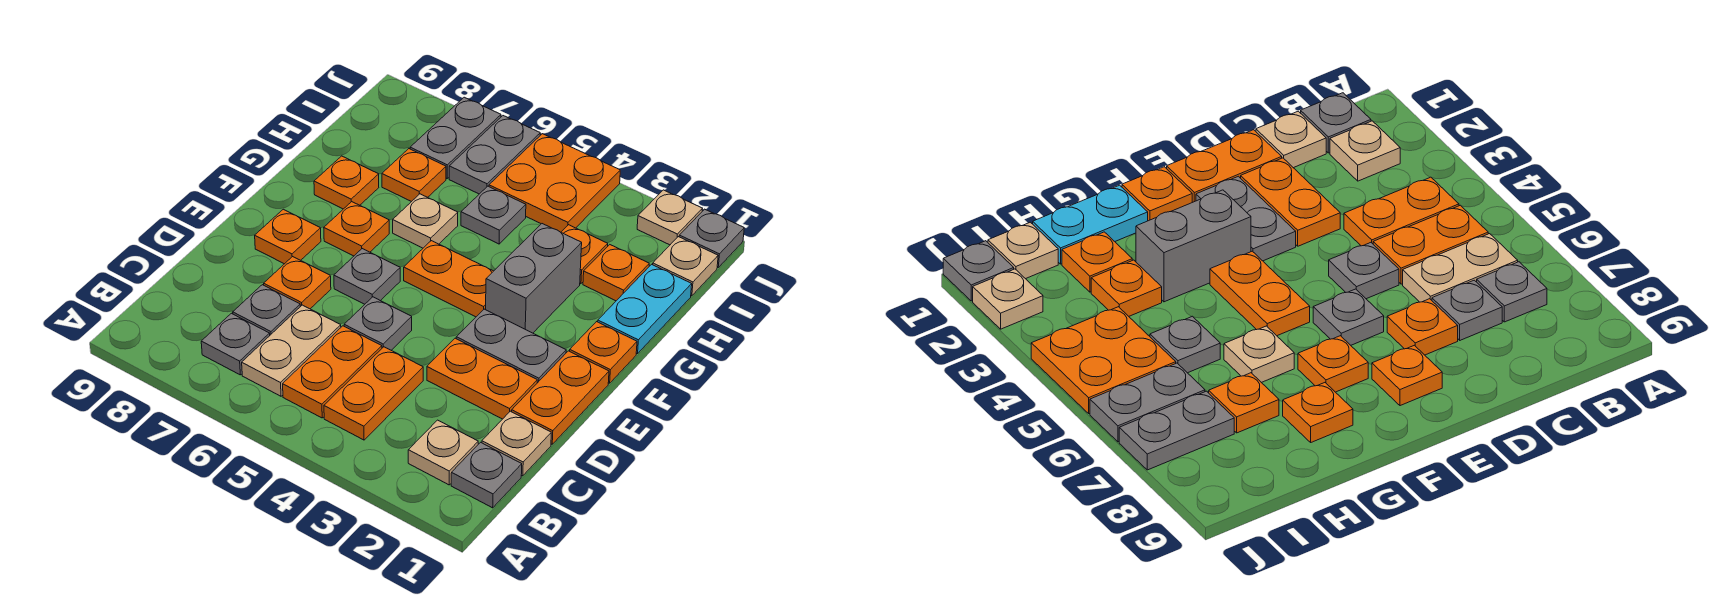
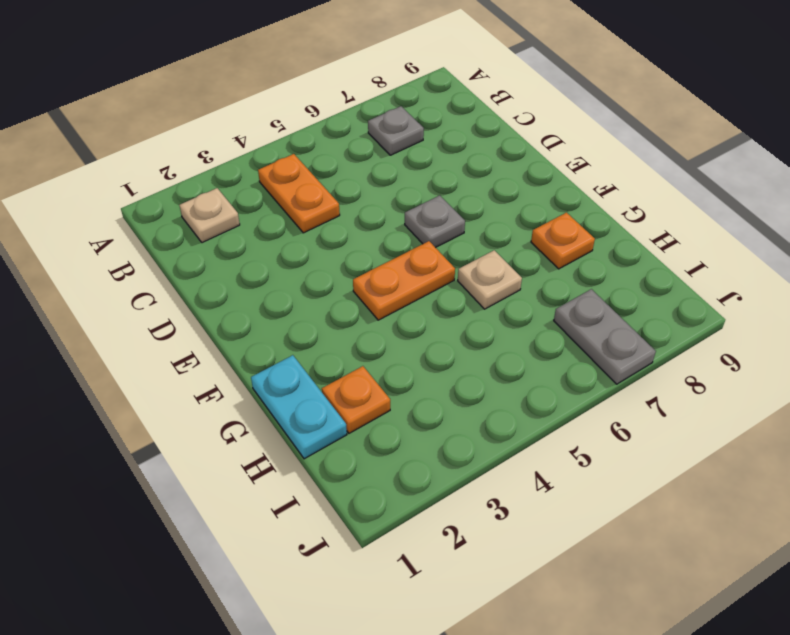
none -> grey plate B1 level 1
none -> orange plate B5:C5 level 1
none -> tan plate B6:C6 level 1
none -> tan plate C1 level 1

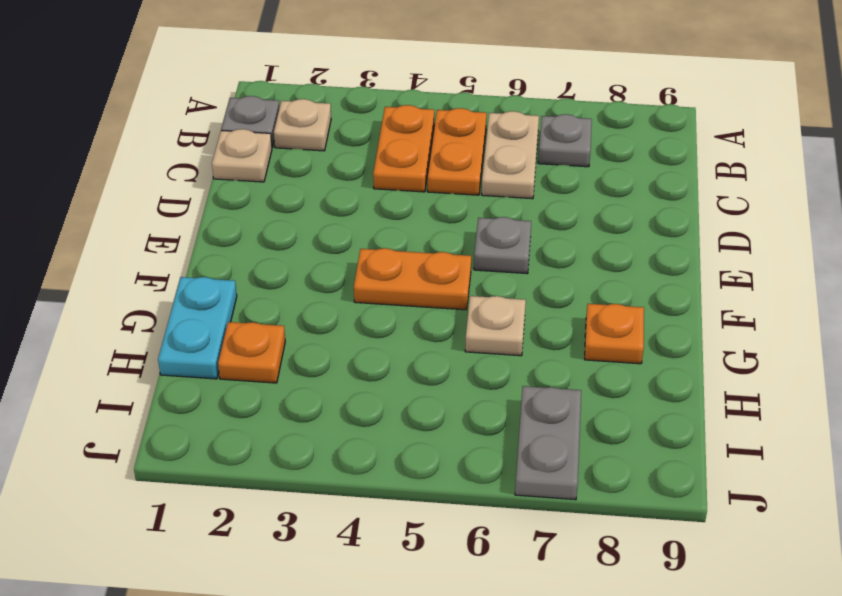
none -> grey plate C7 level 1
none -> orange plate D1:E1 level 1
none -> orange plate D2:D3 level 1
none -> grey plate D5 level 1

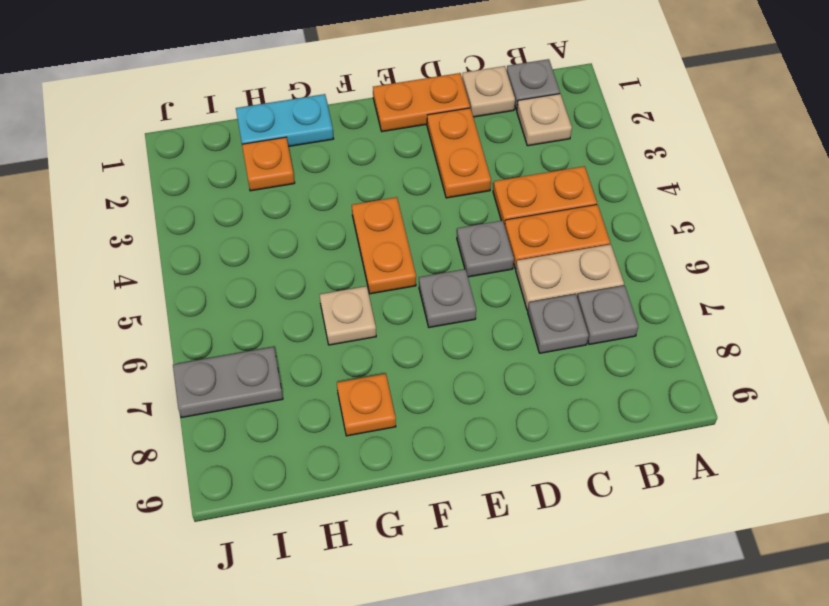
none -> orange plate D7 level 1
none -> grey plate E2:E3 level 1
none -> orange plate E8 level 1
none -> orange plate F1 level 1

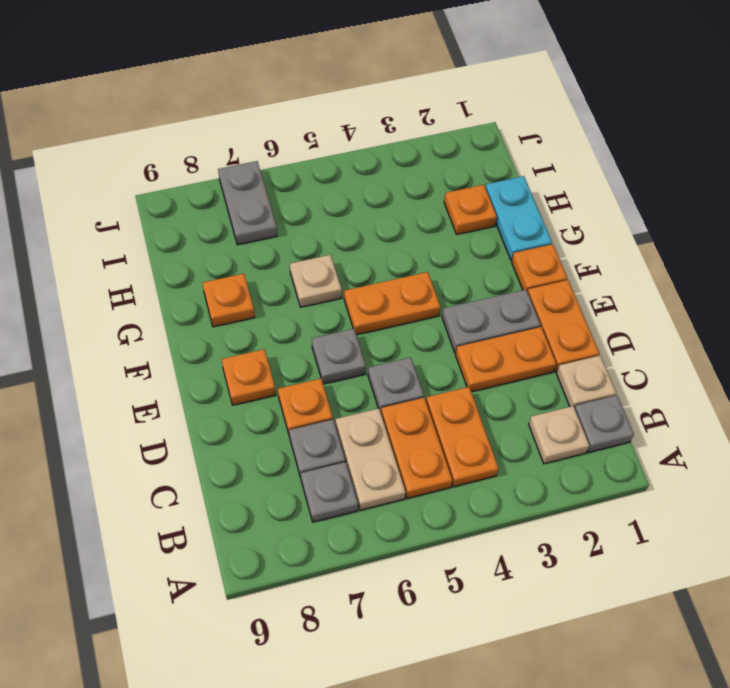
none -> grey brick F3:G3 level 1
none -> orange plate F7 level 1
none -> orange plate H3 level 1
none -> grey plate H5 level 1

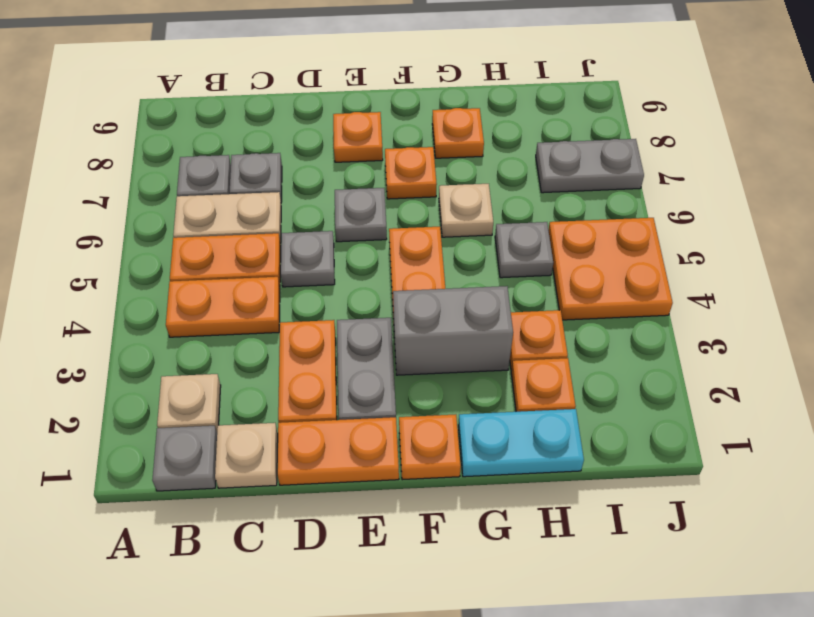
none -> orange plate D7 level 1
none -> orange plate H7 level 1
none -> tan plate I1 level 1
none -> grey plate I6:J6 level 1

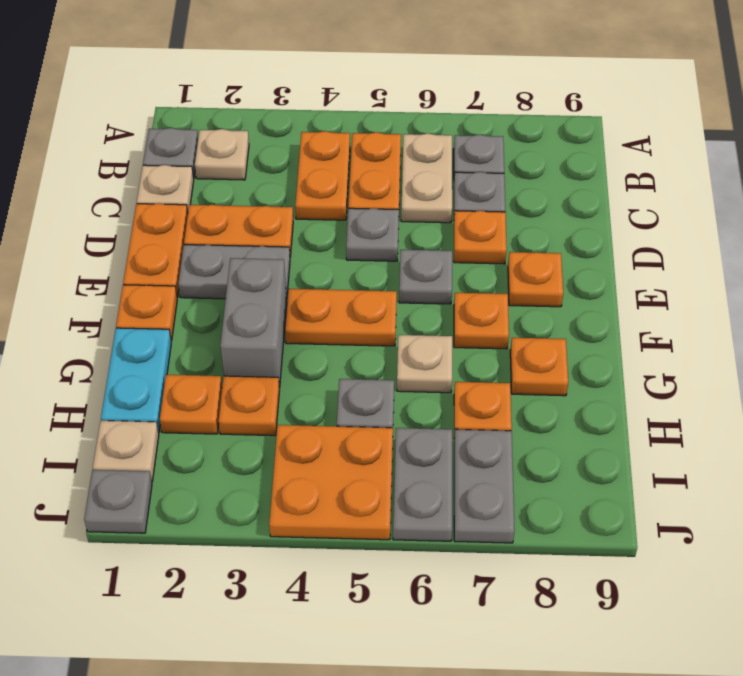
none -> tan plate J2 level 1

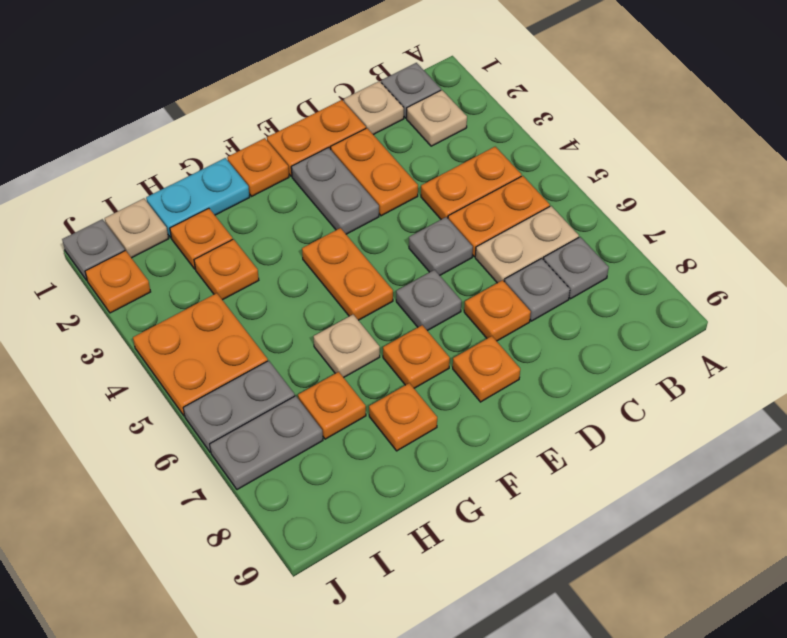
orange plate J2 level 1 -> tan plate J2 level 1
none -> grey brick F3:G3 level 1
none -> grey plate H5 level 1

